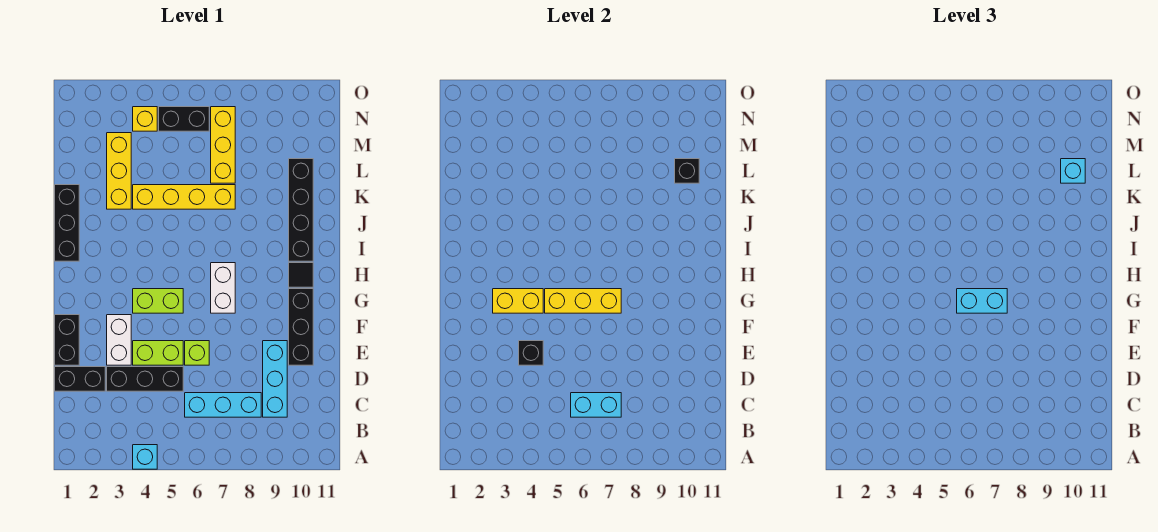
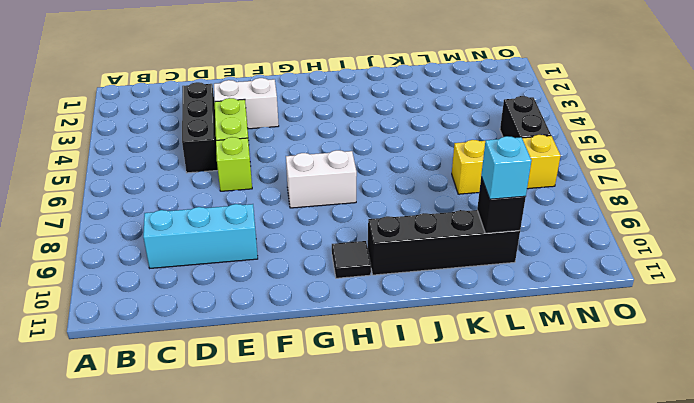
none -> cyan brick A4 level 1
none -> cyan brick C6:C8 level 1
none -> black brick D1:D2 level 1

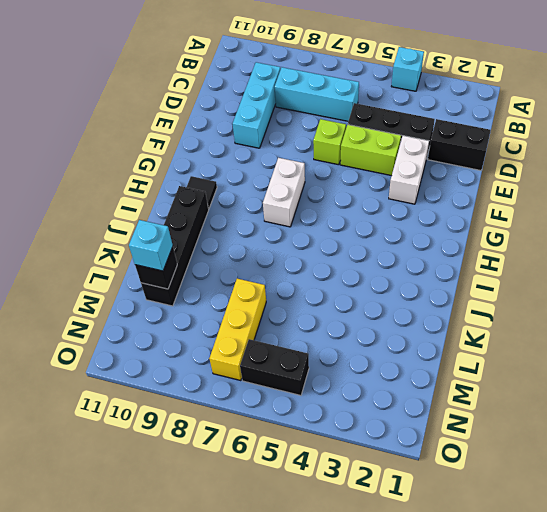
none -> black brick E1:F1 level 1
none -> black brick E10:G10 level 1
none -> lime brick G4:G5 level 1

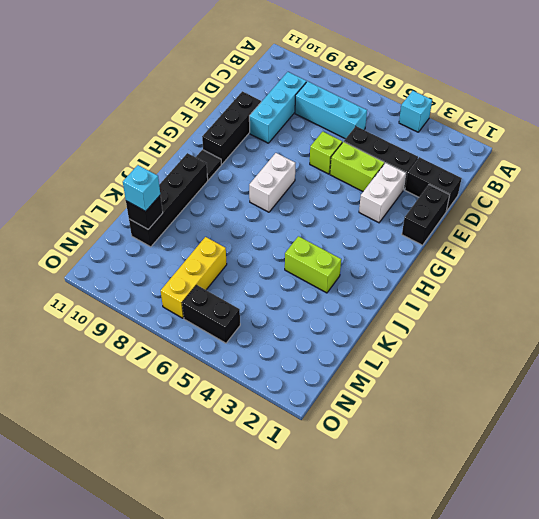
lime brick J3:J4 level 1 -> lime brick G4:G5 level 1
none -> black brick I1:K1 level 1
none -> yellow brick K3:M3 level 1
none -> yellow brick K4:K7 level 1

